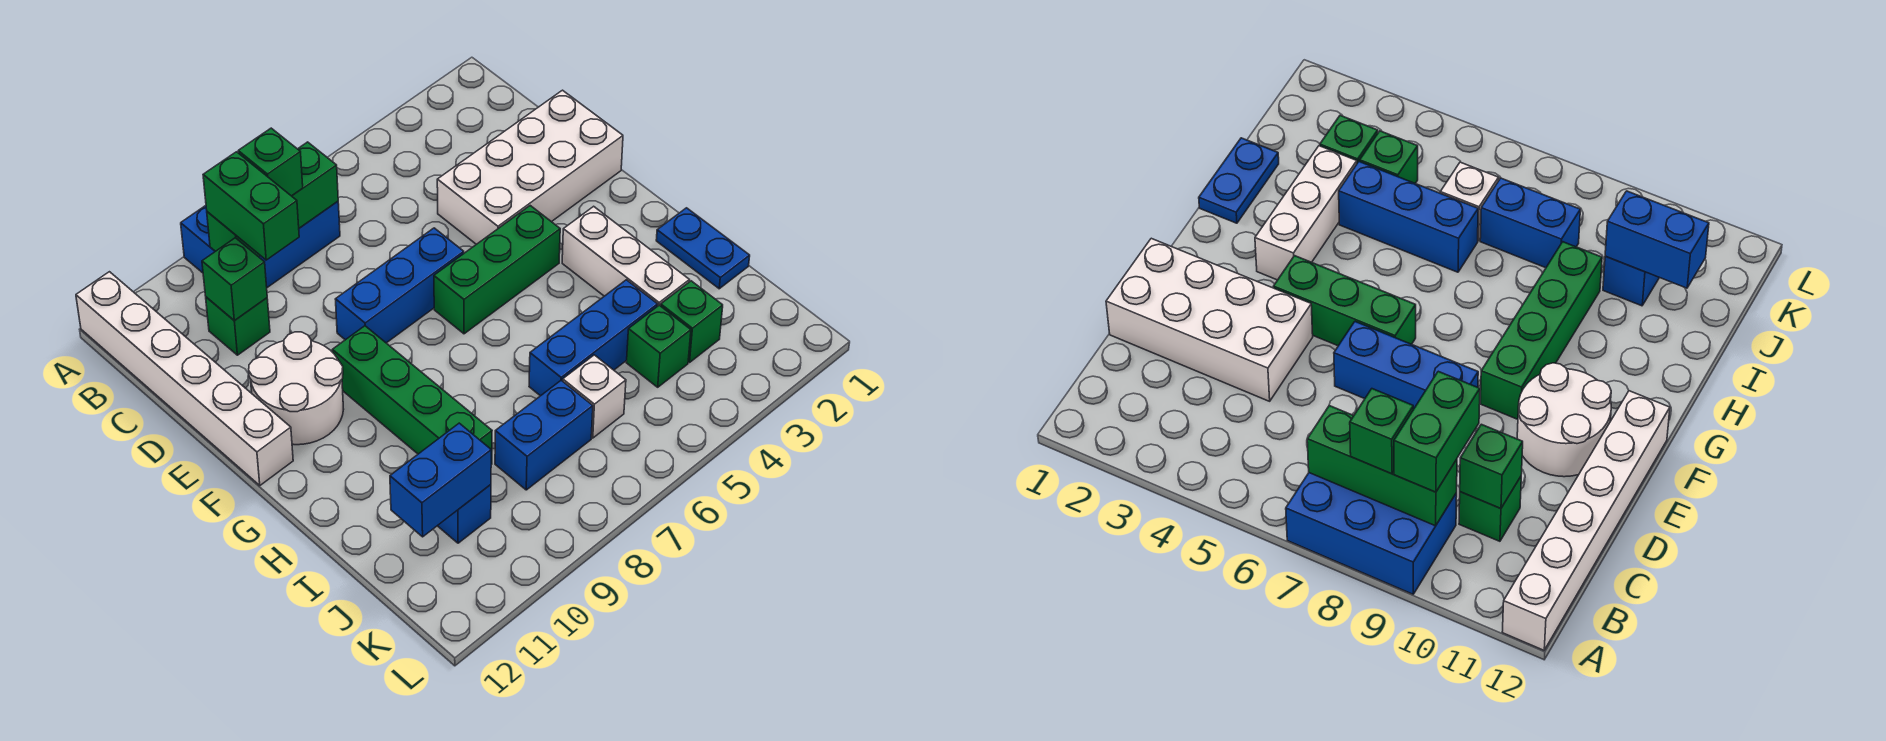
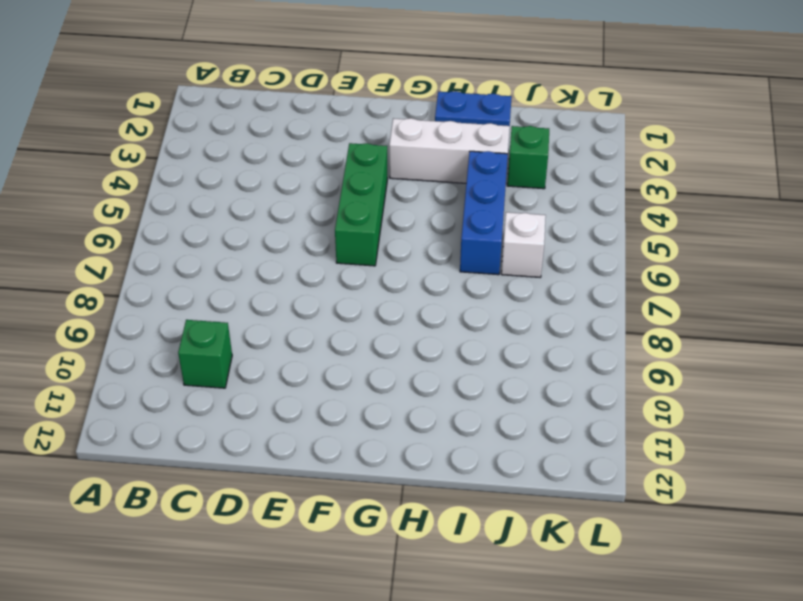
none -> blue brick A7:B9 level 1
none -> white brick A12:F12 level 1
none -> white brick D1:E4 level 1

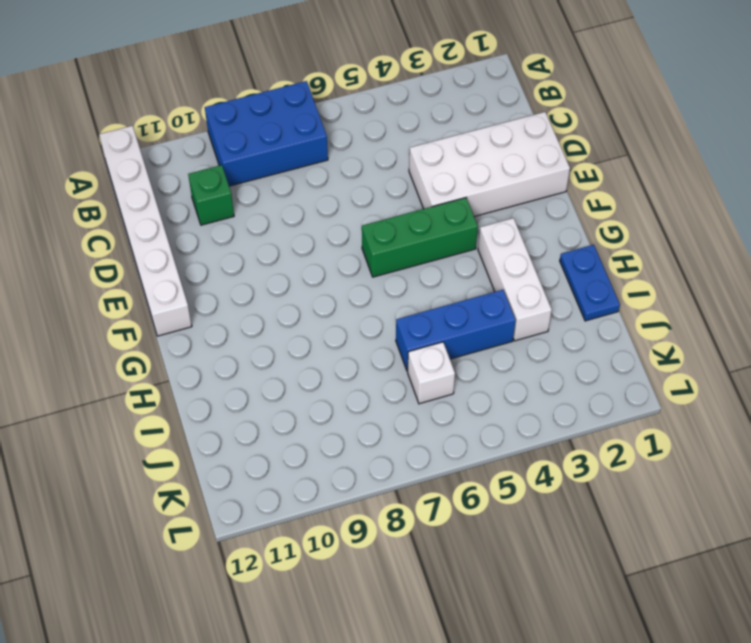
none -> blue brick E6:E8 level 1
none -> white round brick E10:F11 level 1
none -> green brick F9:I9 level 1

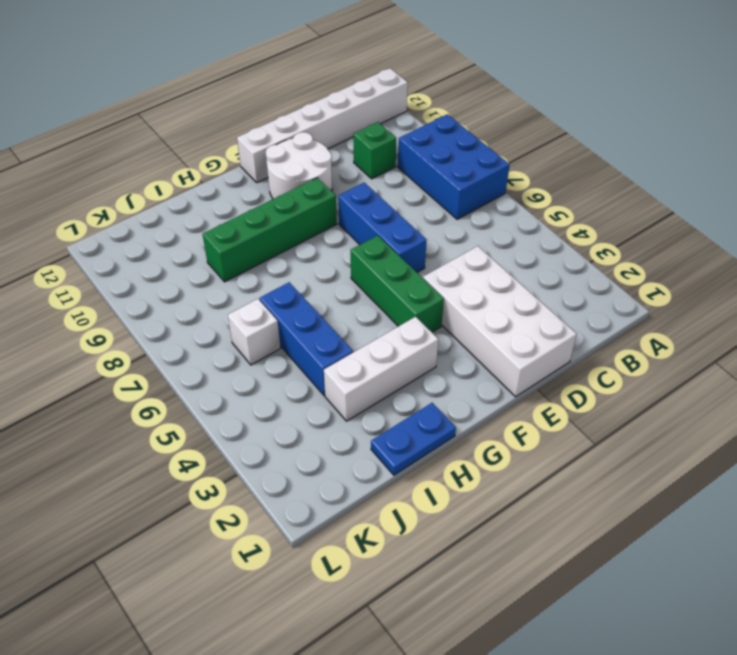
none -> green brick J3 level 1
none -> green brick J4 level 1
none -> blue brick J7:J8 level 1

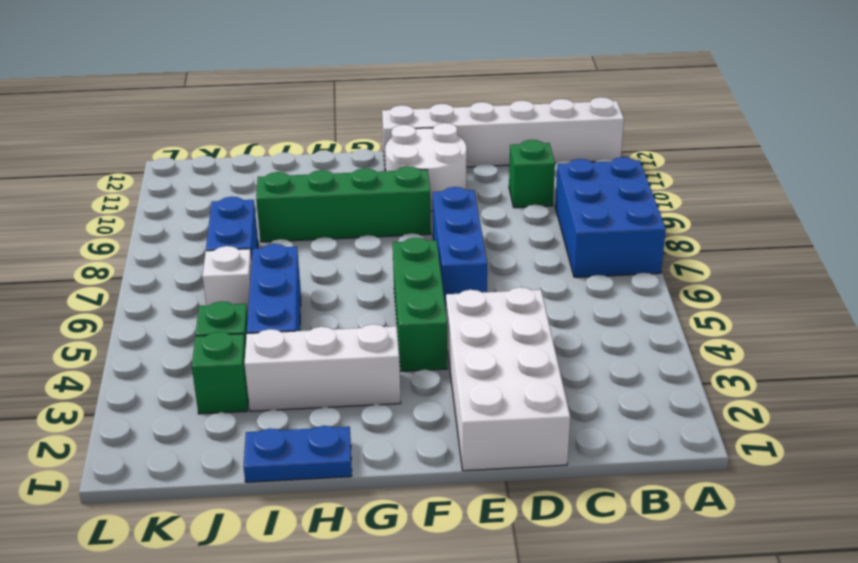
none -> blue brick J10 level 1
none -> green brick B7:B9 level 2
none -> green brick C10 level 2

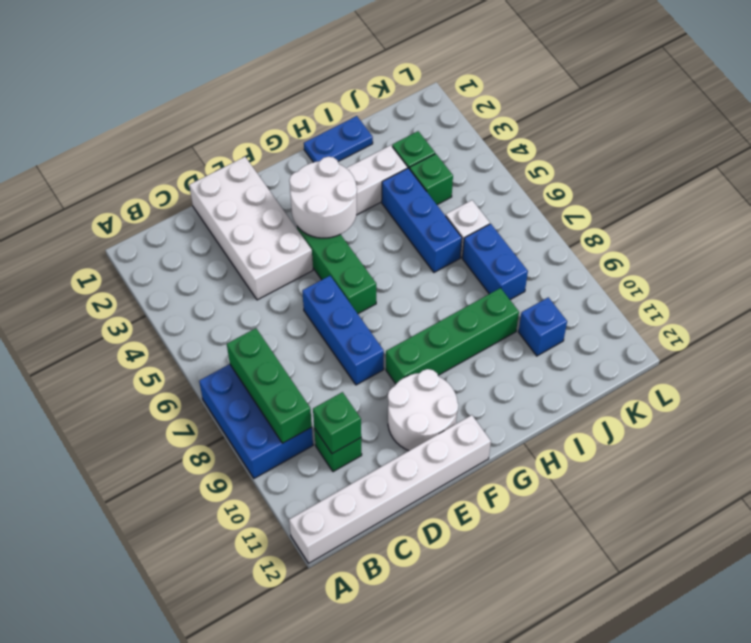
white round brick F3:G4 level 2 -> none
none -> blue brick J10:J11 level 2
none -> green brick B8 level 3
none -> green brick B9:C9 level 3

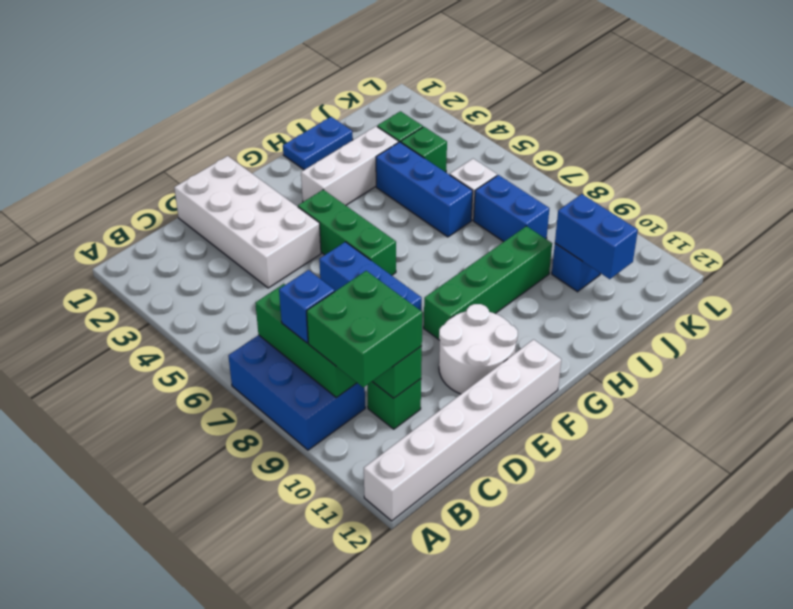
blue brick B8 level 3 -> green brick B8 level 3
green brick B9:C10 level 3 -> green brick B9:C9 level 3

